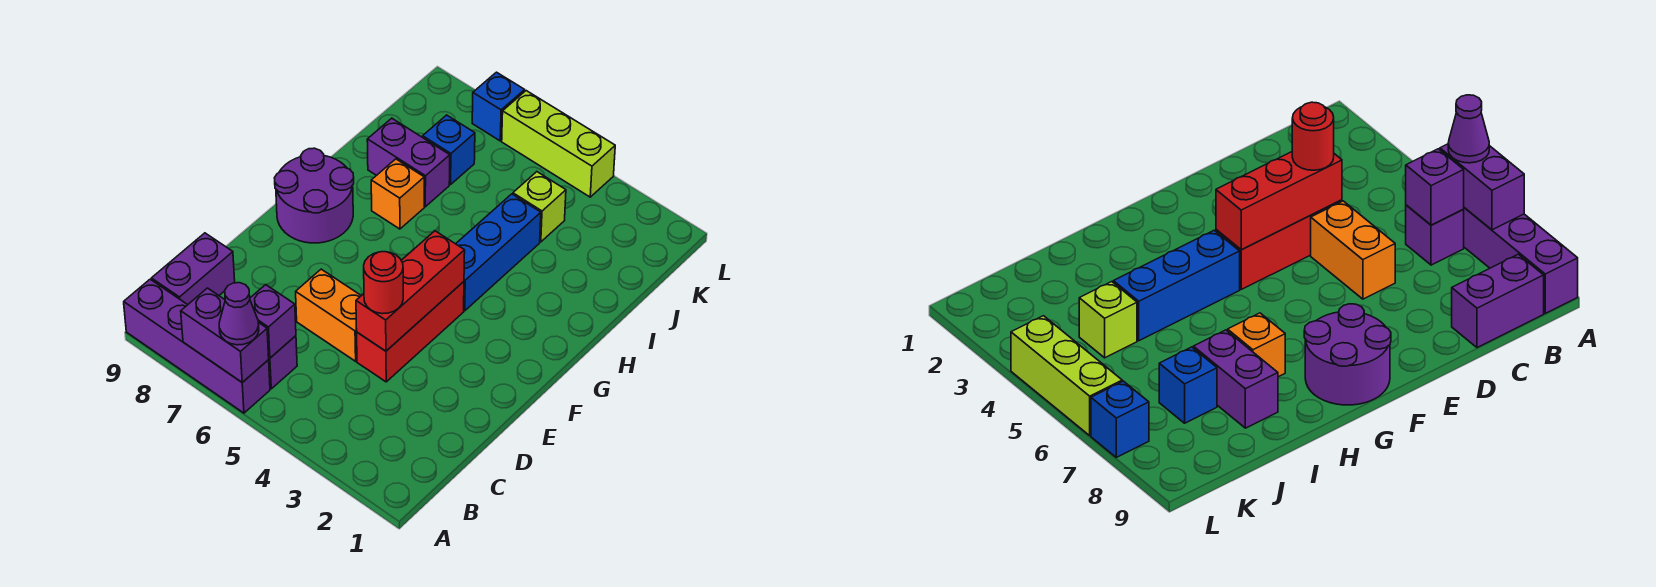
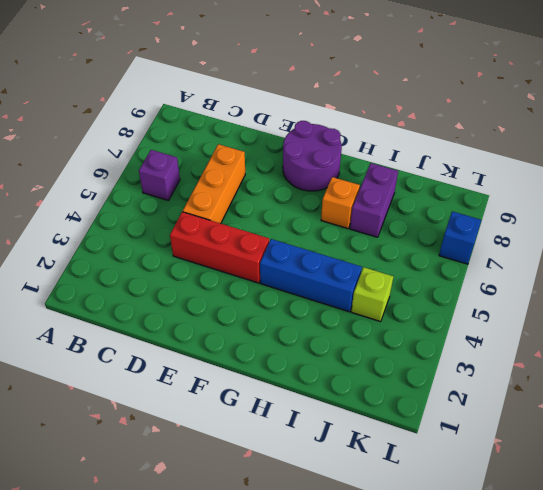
orange brick D5:D7 level 1 -> orange brick D5:D6 level 1
none -> purple brick A6:A9 level 1
none -> purple brick B9:C9 level 1
none -> blue brick J7 level 1

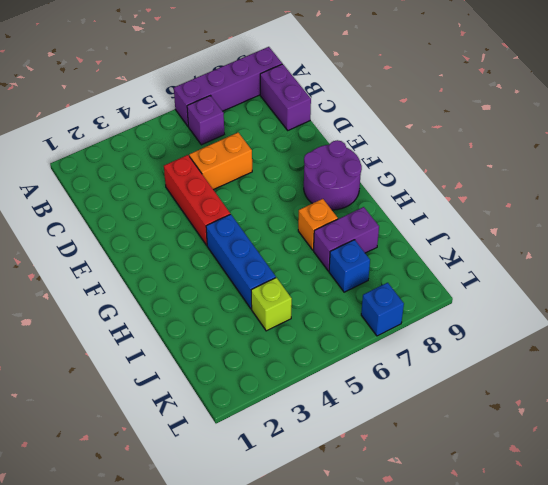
none -> lime brick L4:L6 level 1
none -> purple brick A6:A7 level 2
none -> purple brick B6 level 2

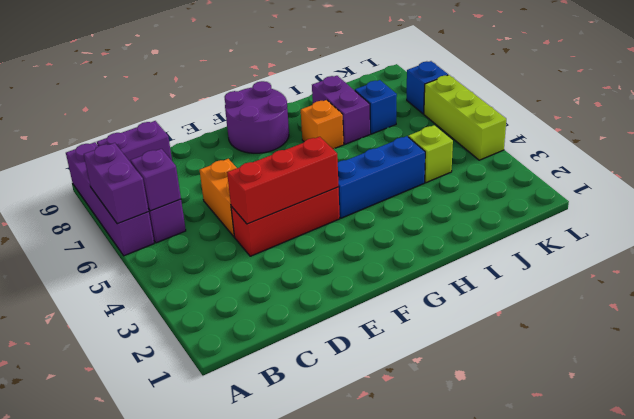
none -> purple cone A6 level 3
none -> red round brick D4 level 3

